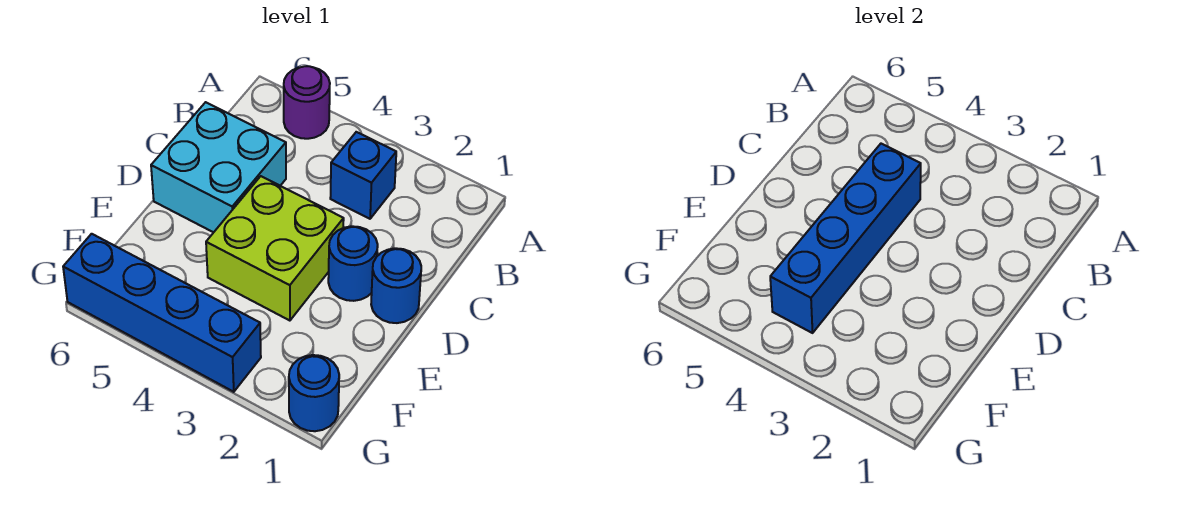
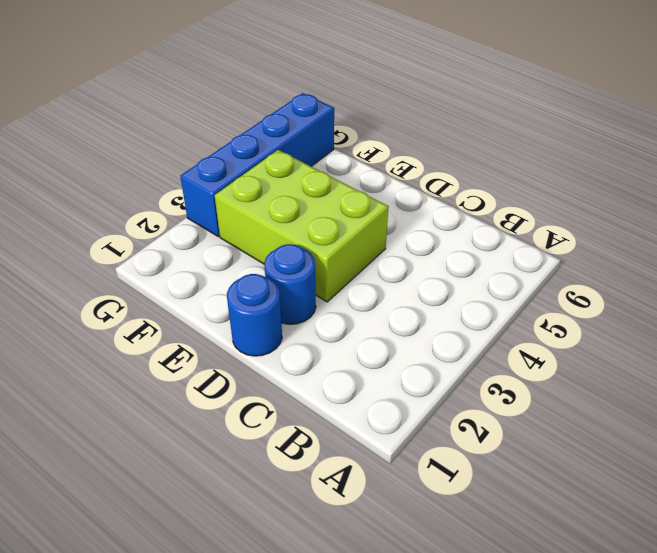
lime brick D3:F4 level 1 -> lime brick D3:E4 level 1
none -> purple round brick A5 level 1
none -> blue brick B3 level 1

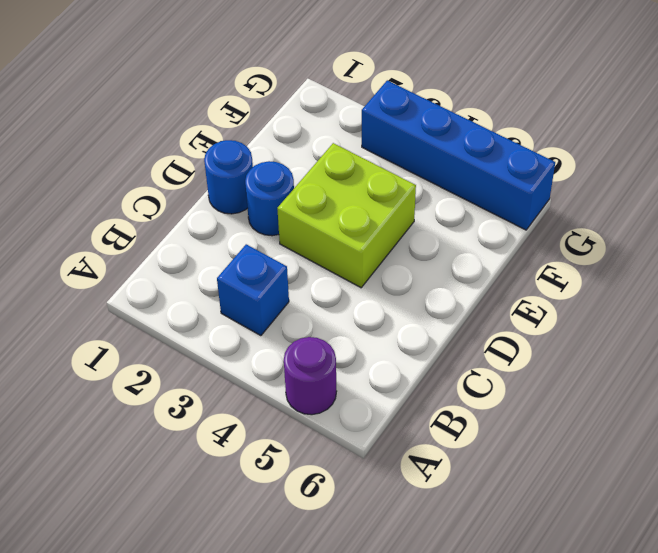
none -> cyan brick C5:D6 level 1
none -> blue round brick G1 level 1

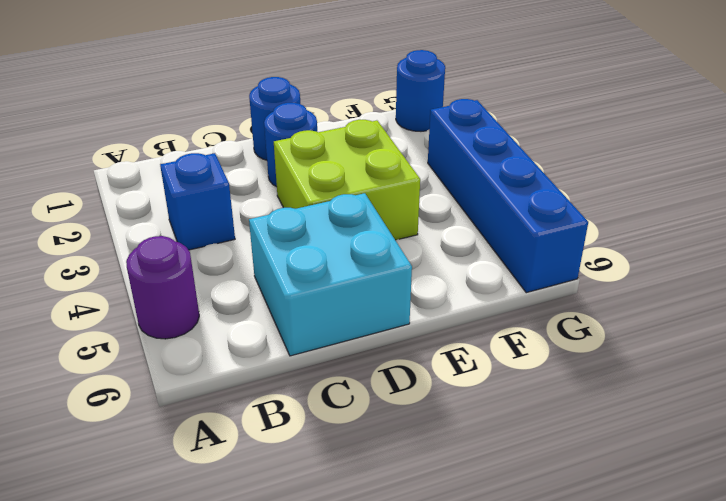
none -> blue brick C4:F4 level 2

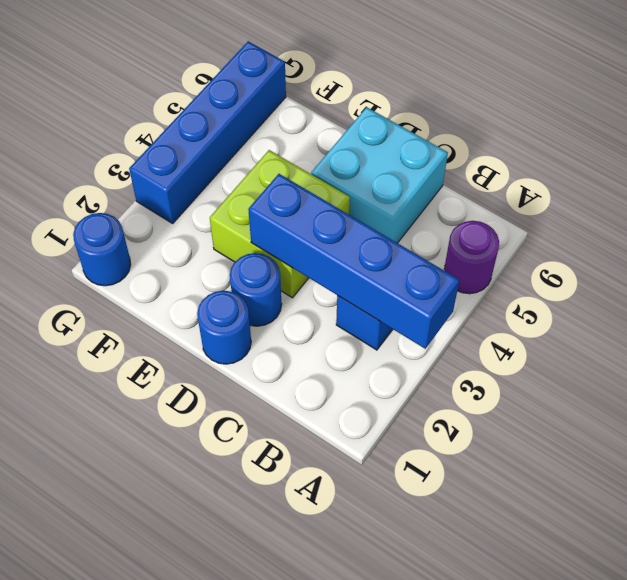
blue brick A3:D3 level 2 -> blue brick C4:F4 level 2

